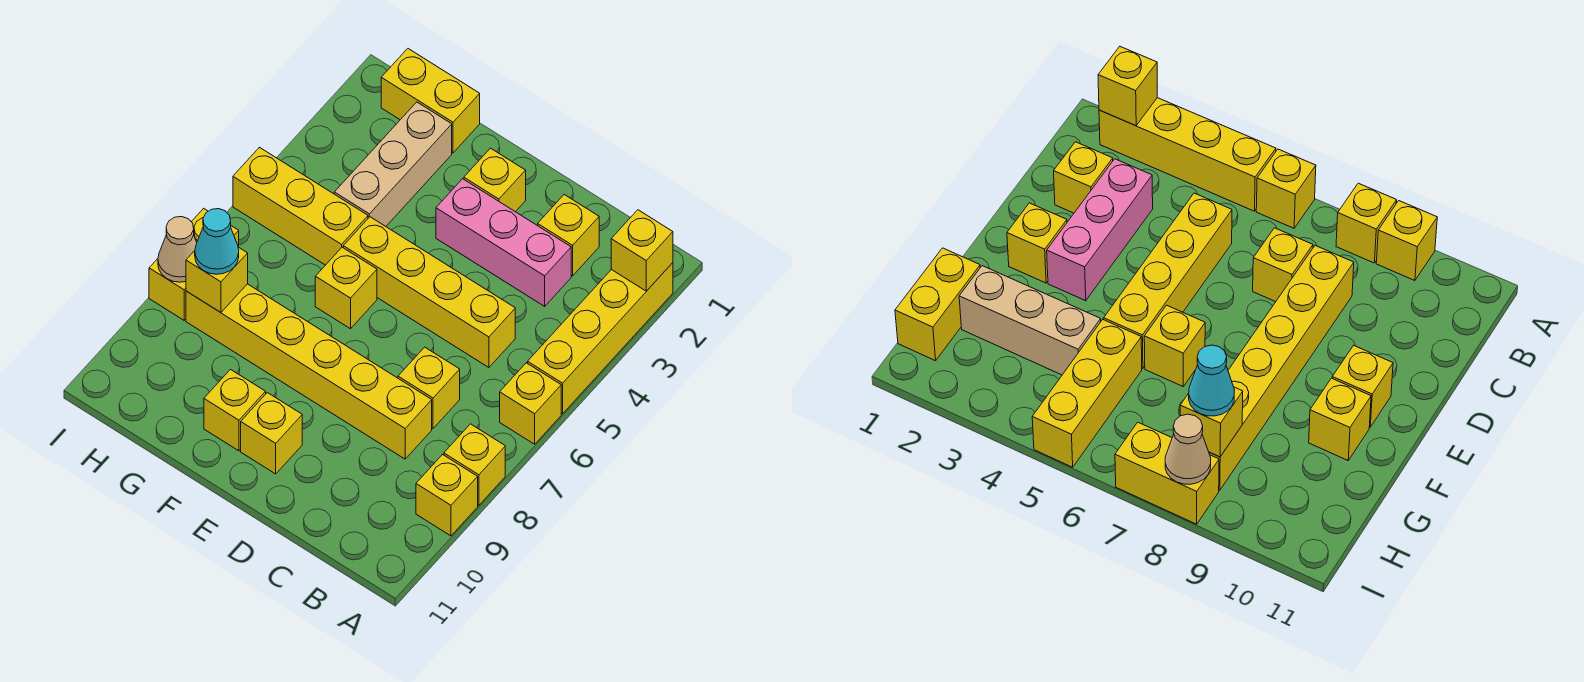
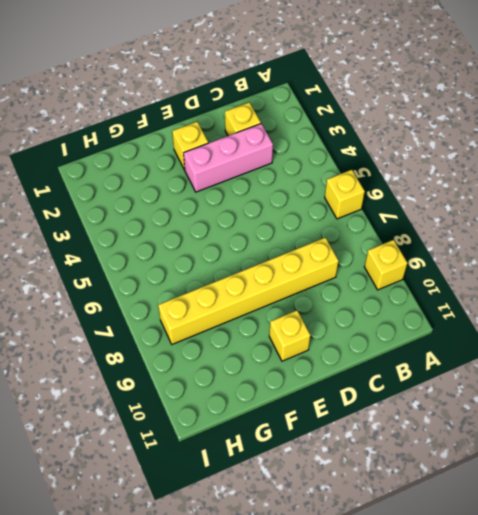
none -> yellow brick A2:A5 level 1
none -> yellow brick A8 level 1
none -> yellow brick C5:F5 level 1

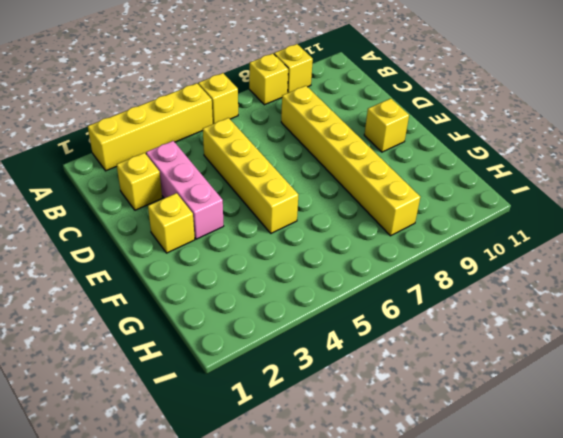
none -> yellow brick C7 level 1
none -> yellow brick F6 level 1
none -> yellow brick F10 level 1

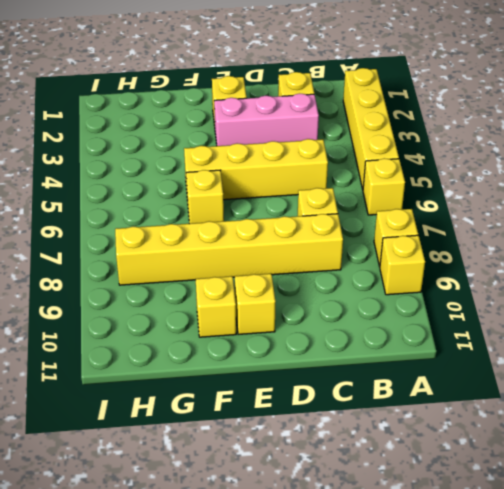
none -> yellow brick G1:H1 level 1
none -> tan brick G2:G4 level 1
none -> yellow brick G5:I5 level 1

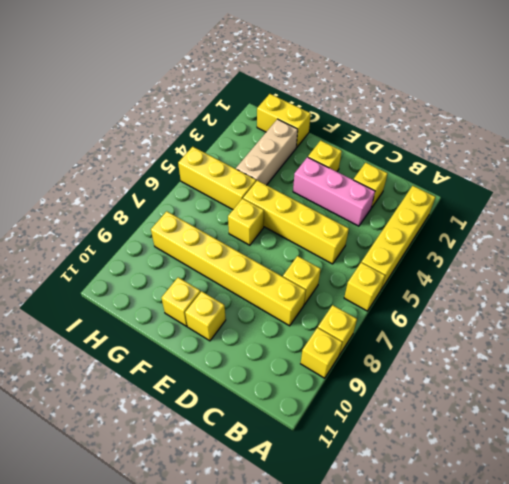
none -> yellow brick I7:I8 level 1
none -> yellow brick A2 level 2
none -> yellow brick H8 level 2

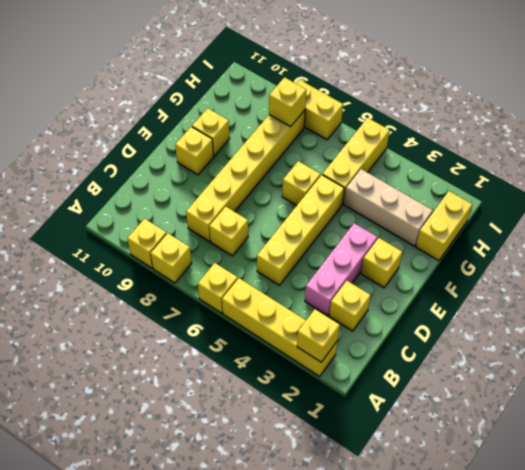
none -> tan cone I8 level 2
none -> cyan cone H8 level 3

